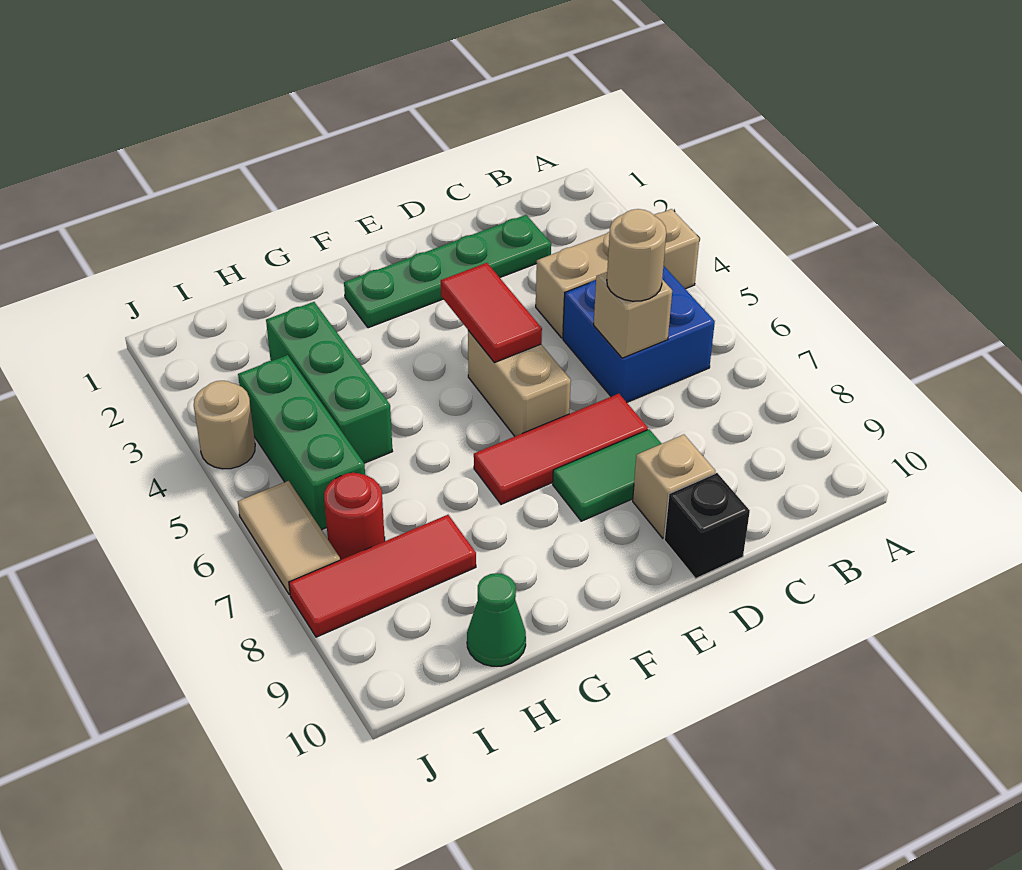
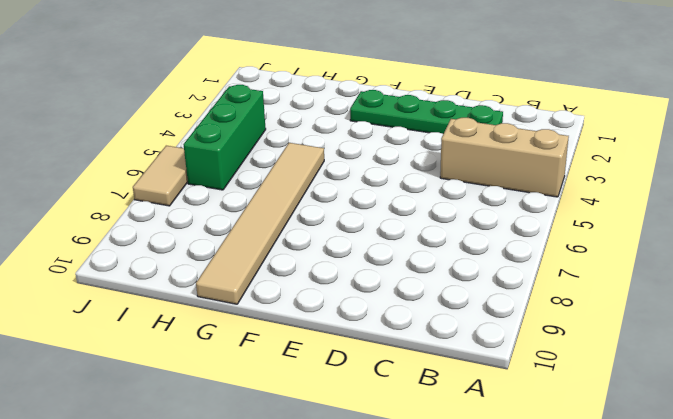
tan tile G5:G10 level 1 -> none
none -> blue brick B5:C6 level 1
none -> red tile D7:F7 level 1
none -> green tile D8:E8 level 1

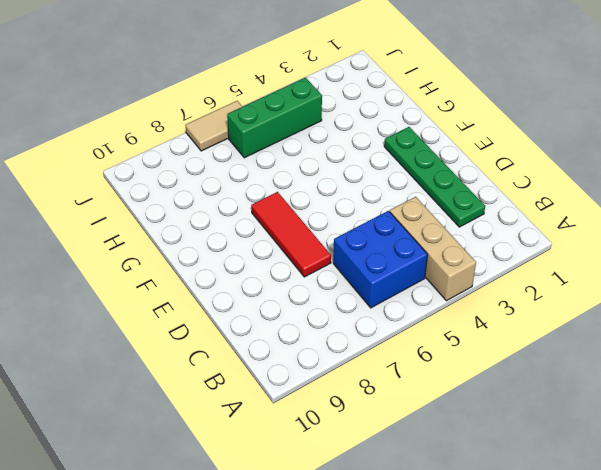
none -> green tile D8:E8 level 1
none -> tan brick D9 level 1
none -> black brick D10 level 1

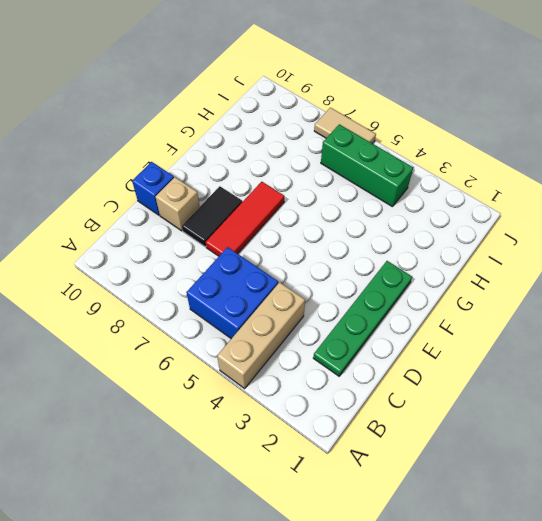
black tile D8:E8 level 1 -> green tile D8:E8 level 1
blue brick D10 level 1 -> black brick D10 level 1
none -> tan brick E5:E6 level 1
none -> green brick H3:H5 level 1
none -> red tile H8:J8 level 1

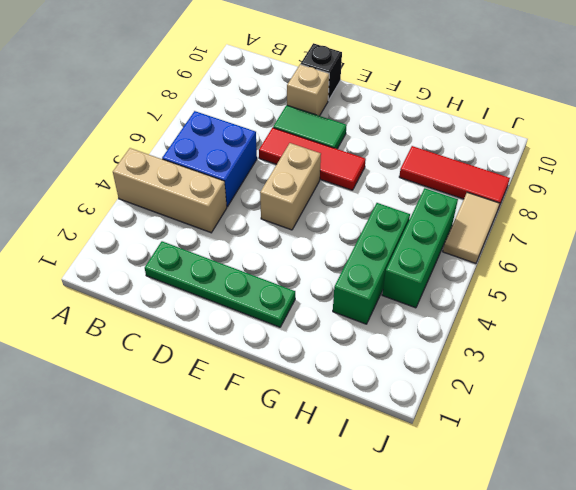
none -> green cone H10 level 1
none -> red round brick I7 level 1
none -> tan round brick J4 level 1

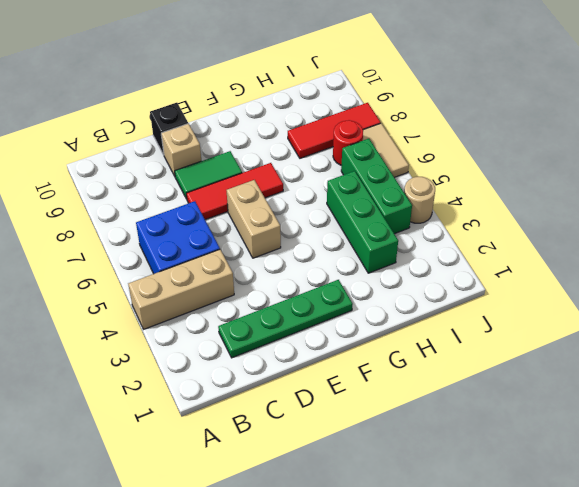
none -> green cone H10 level 1
none -> tan brick C6 level 2
none -> red tile E4:E5 level 2

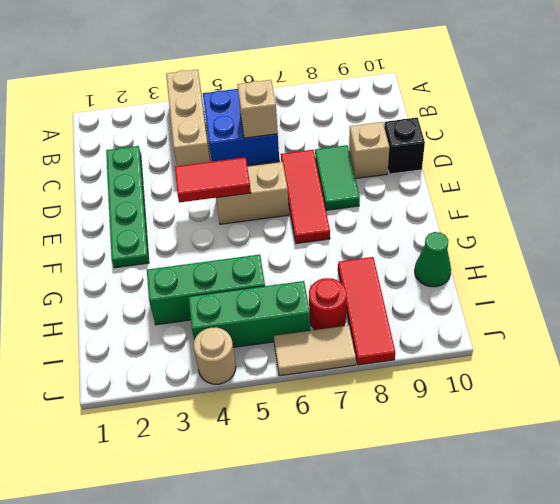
none -> tan round brick C6 level 3

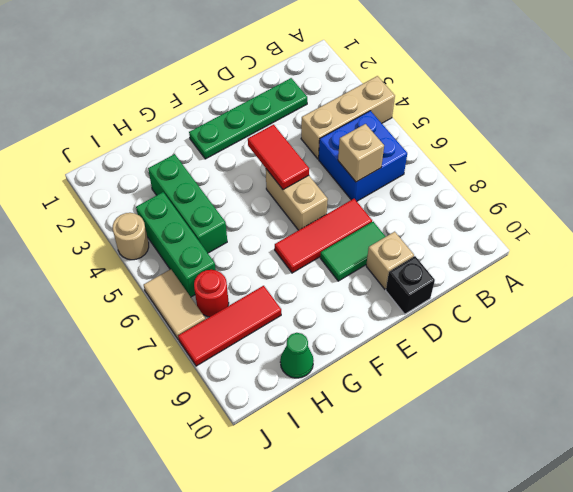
none -> tan round brick C6 level 3

